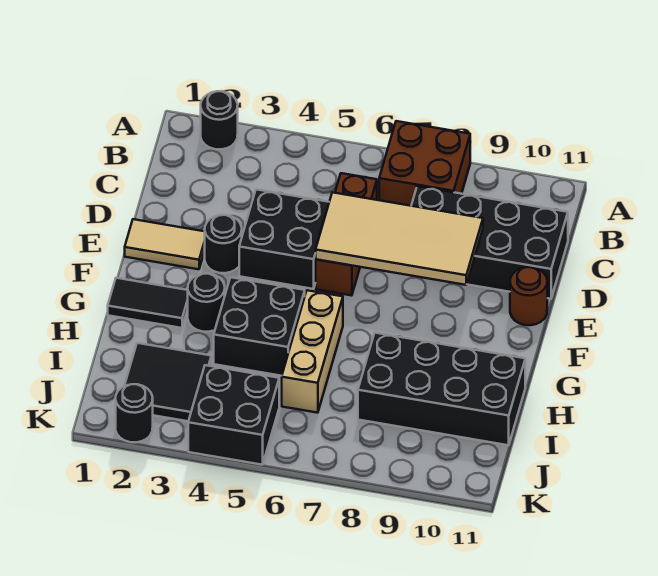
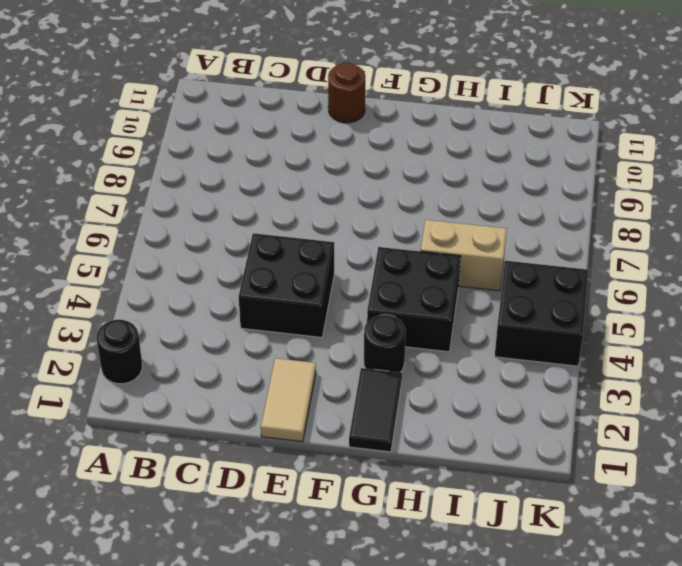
tan brick H6:I6 level 1 -> tan brick G6:I6 level 1
none -> brown brick A7:B8 level 1
none -> brown brick C6:E6 level 1
none -> black brick C8:D11 level 1

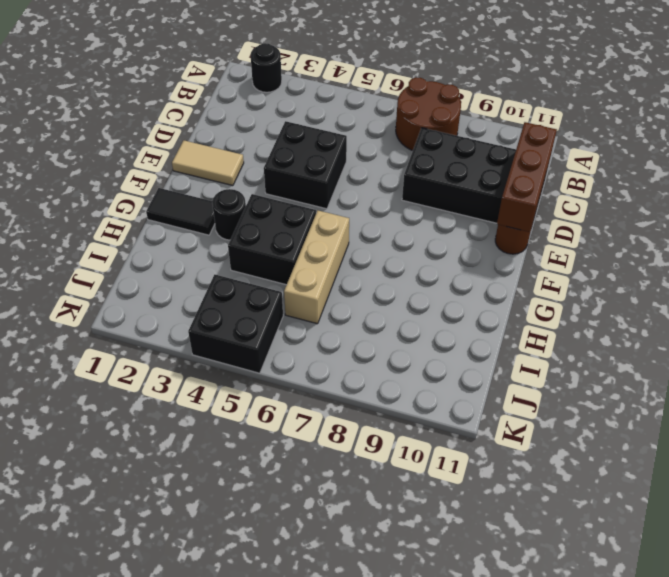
brown round brick A7:B8 level 1 -> brown brick A7:B8 level 1
brown brick C11:E11 level 2 -> brown brick C6:E6 level 1
none -> black round brick E3 level 1
none -> black brick H8:I11 level 1
none -> black tile I2:J3 level 1

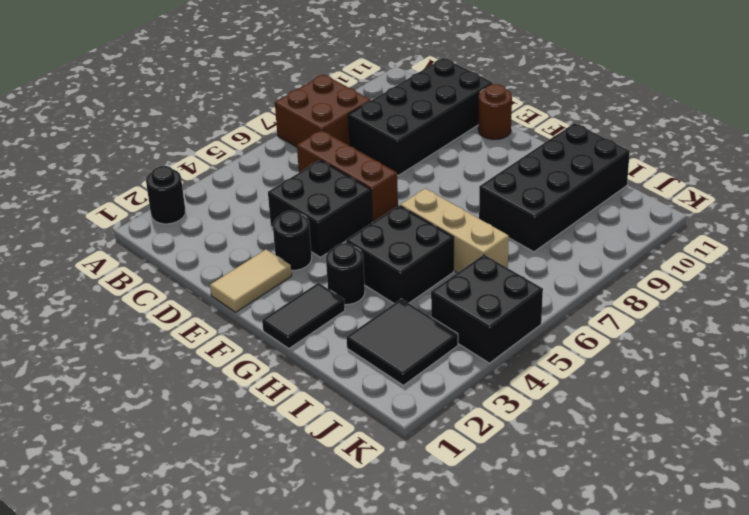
none -> black round brick K2 level 1
none -> tan tile D6:E9 level 2

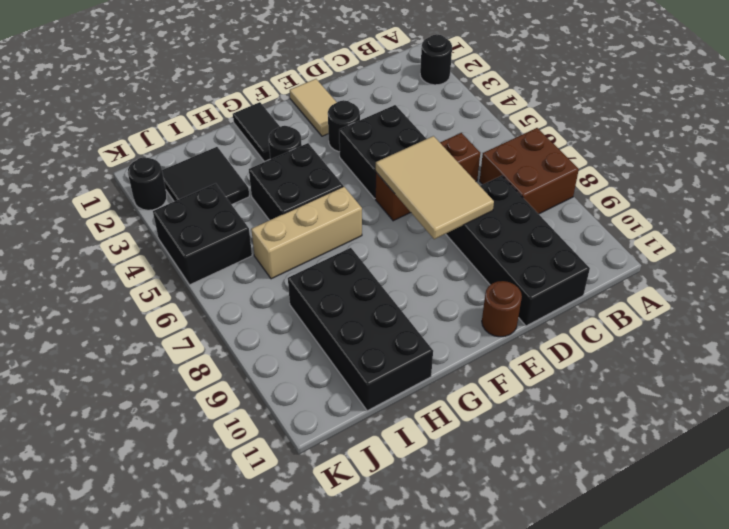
tan tile D6:E8 level 2 -> tan tile D6:E9 level 2

